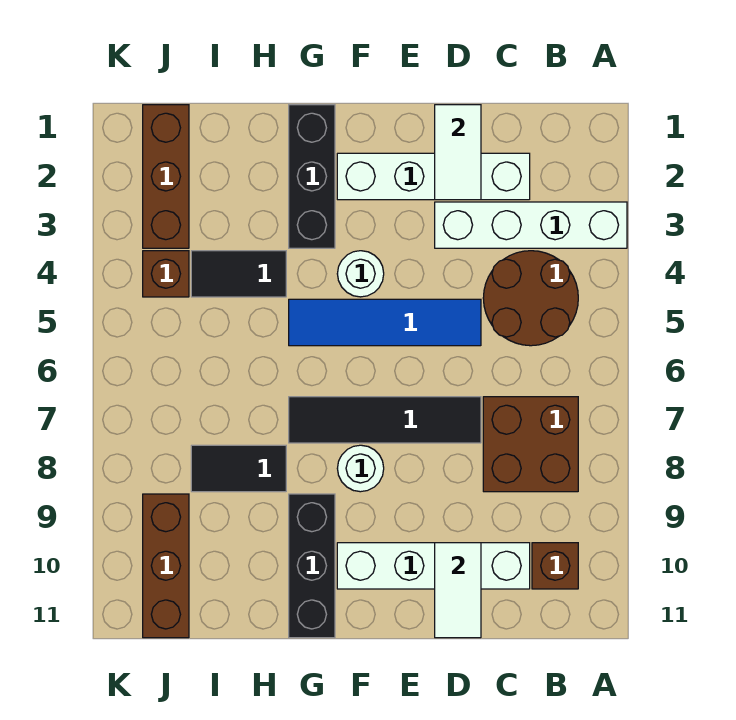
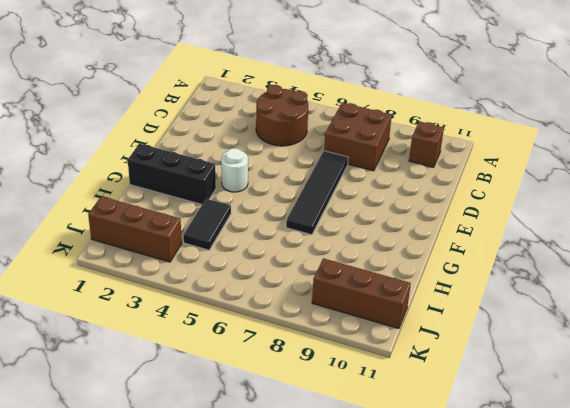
none -> white brick A3:D3 level 1
none -> white brick C2:F2 level 1
none -> white brick C10:F10 level 1

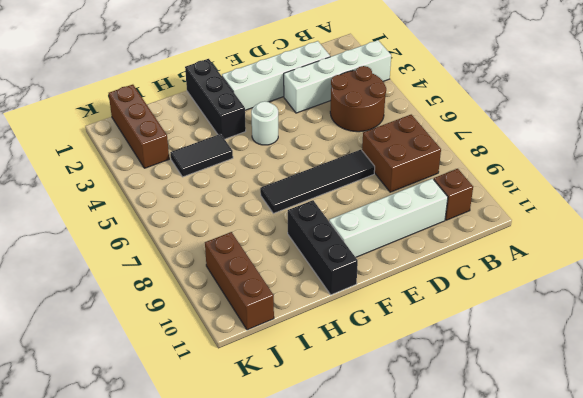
none -> blue tile D5:G5 level 1
none -> white round brick F8 level 1
none -> black tile H8:I8 level 1

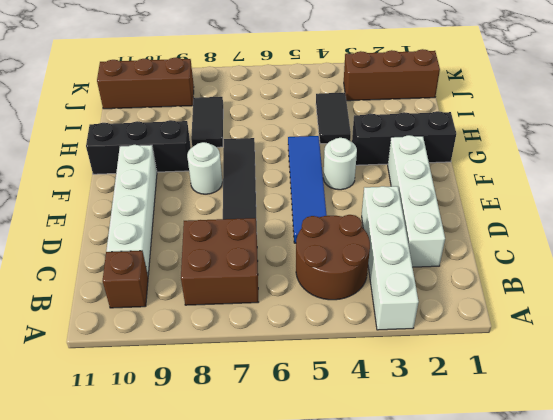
none -> brown brick J4 level 1
none -> white tile D1:D2 level 2
none -> white tile D10:D11 level 2

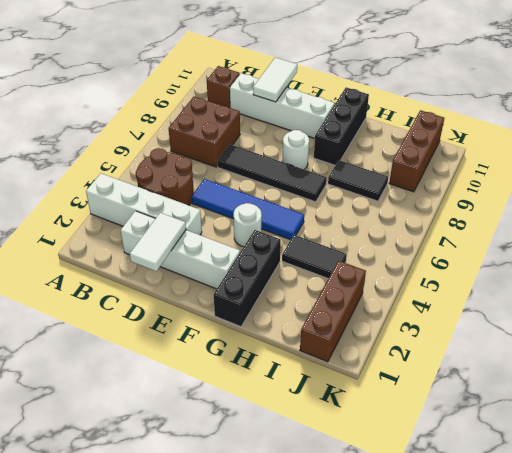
none -> brown brick J4 level 1

